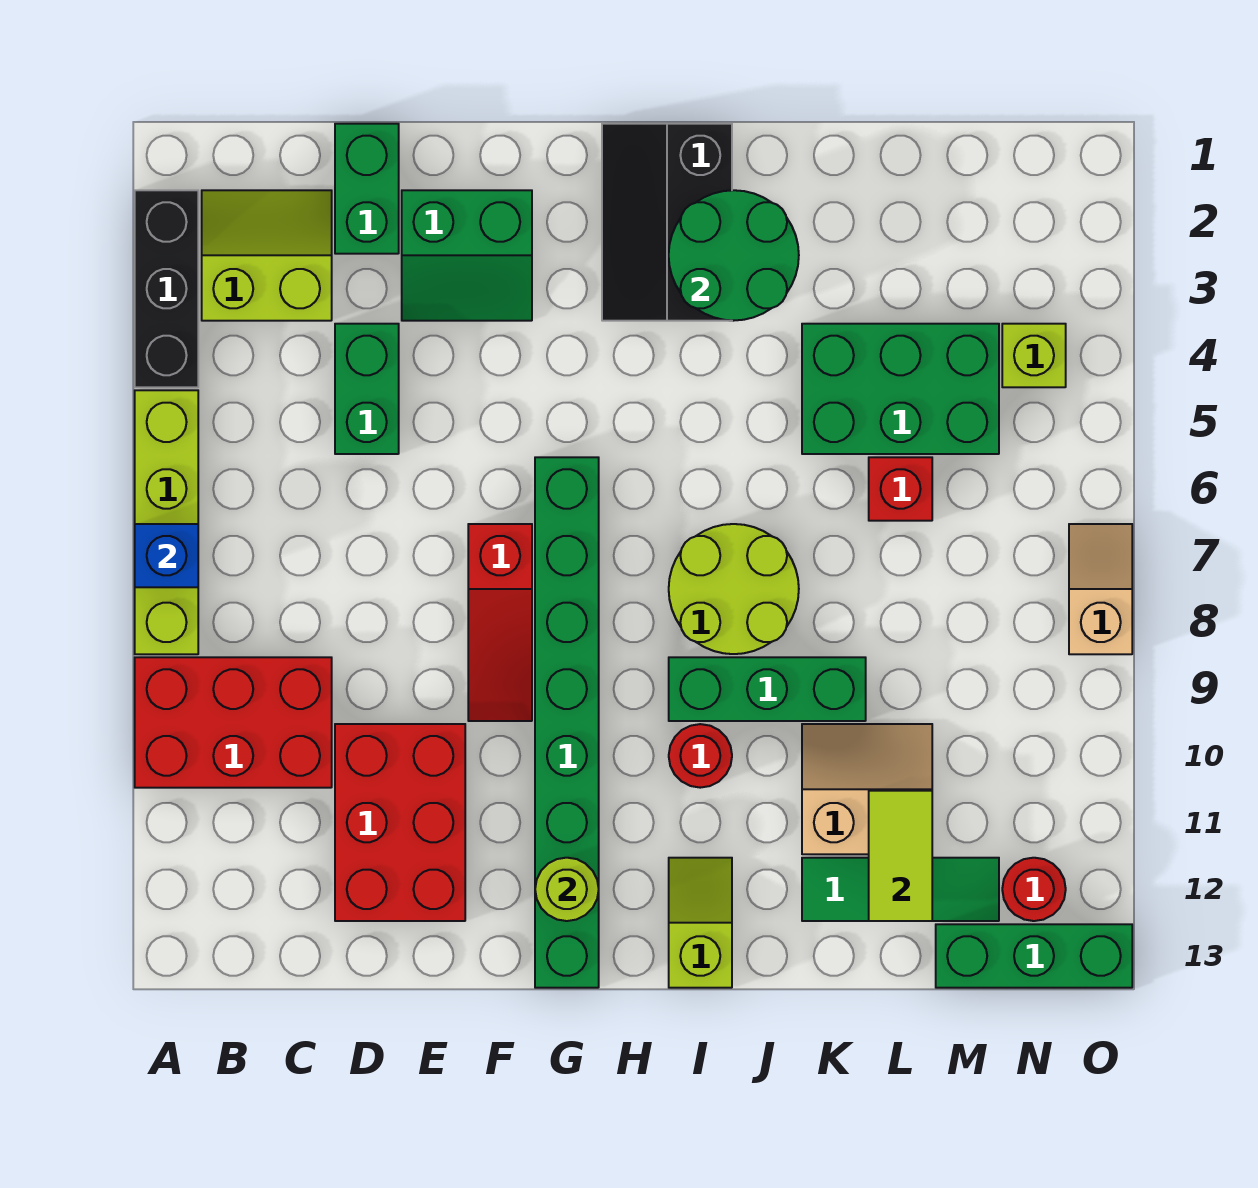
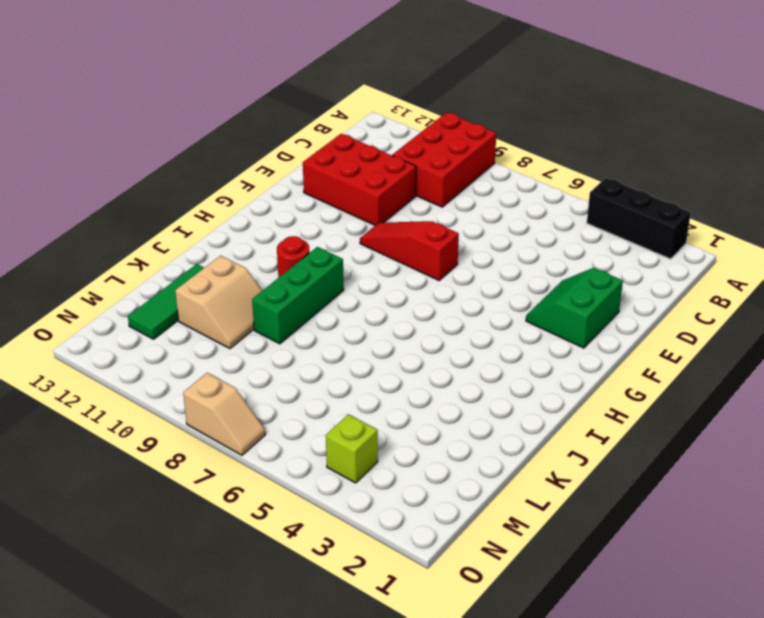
none -> lime brick A5:A8 level 1
none -> lime slope B2:C3 level 1 top 3
none -> green brick D1:D2 level 1

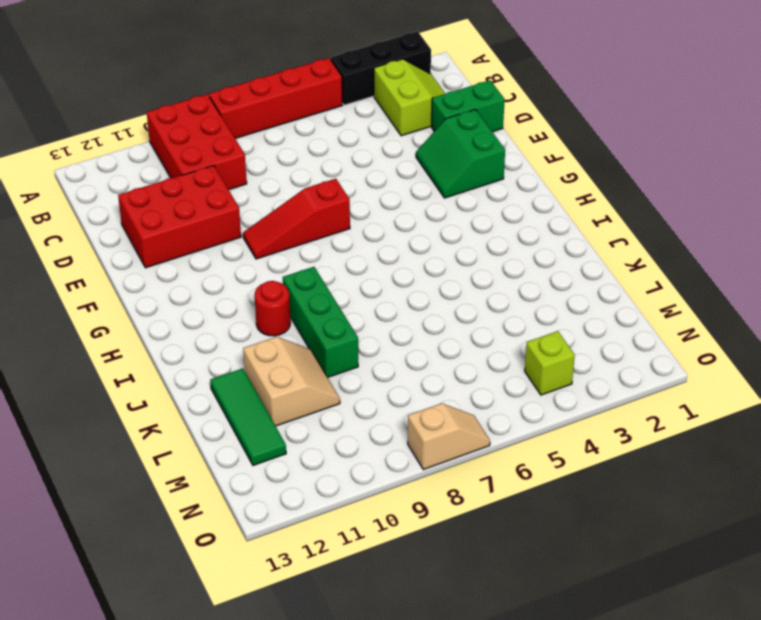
red brick A5:A8 level 1 -> lime brick A5:A8 level 1
none -> green brick D4:D5 level 1
none -> green brick G6:G13 level 1
none -> black slope H1:I3 level 1 top I

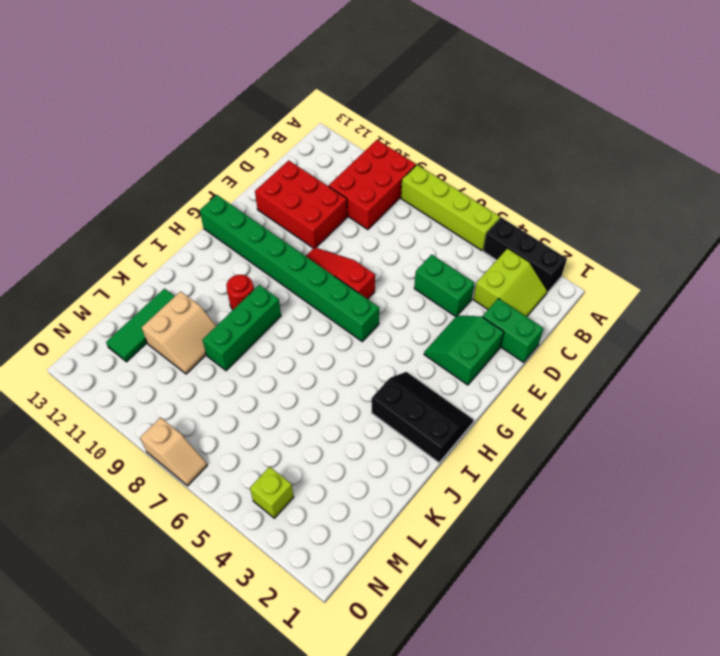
none -> lime round brick I7:J8 level 1
none -> lime slope I12:I13 level 1 top 13
none -> green brick K4:M5 level 1

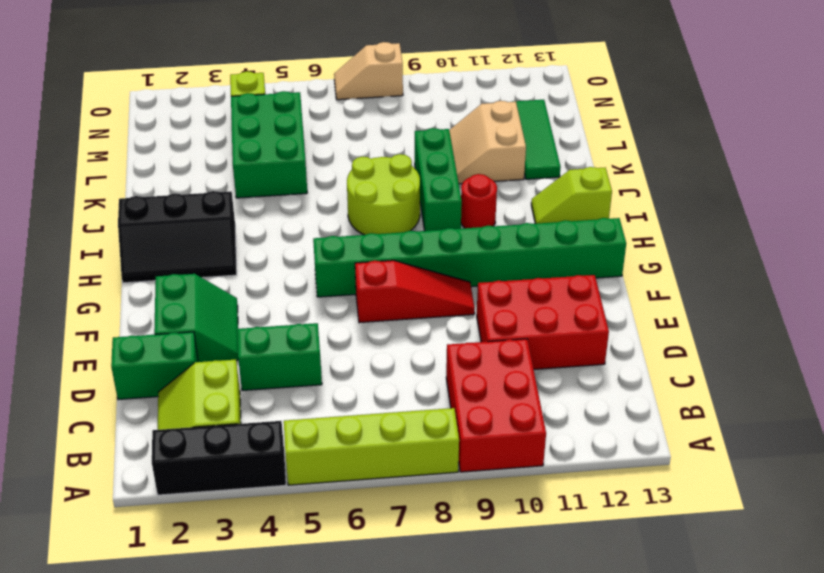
none -> red brick L6 level 1
none -> green brick M13:O13 level 1
none -> red round brick N12 level 1

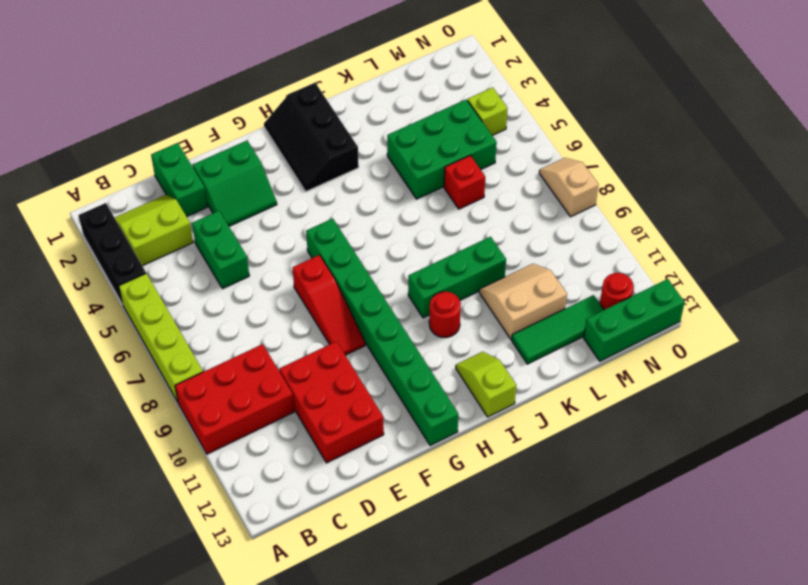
none -> lime round brick I7:J8 level 1
none -> blue brick A7 level 2
none -> lime round brick G12 level 2

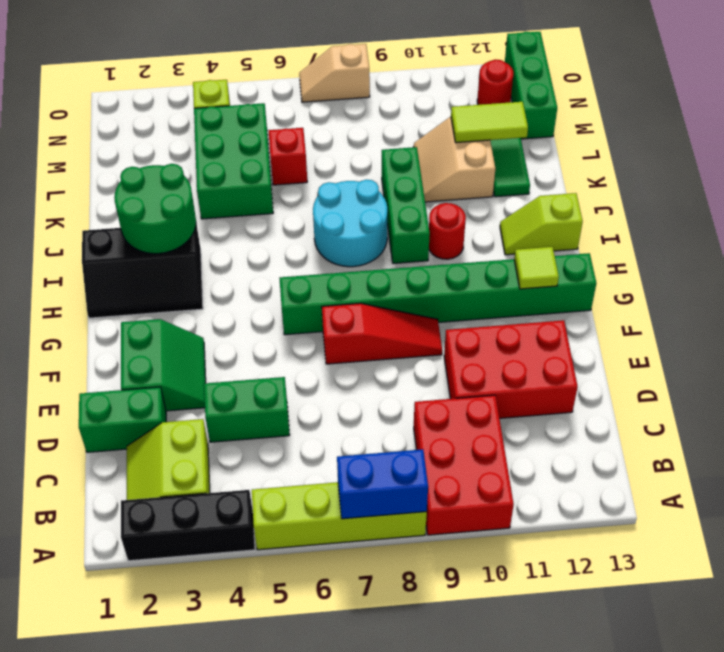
blue brick A7:A8 level 2 -> blue brick A7 level 2
lime tile G12 level 2 -> lime round brick G12 level 2
cyan round brick I7:J8 level 1 -> lime round brick I7:J8 level 1

